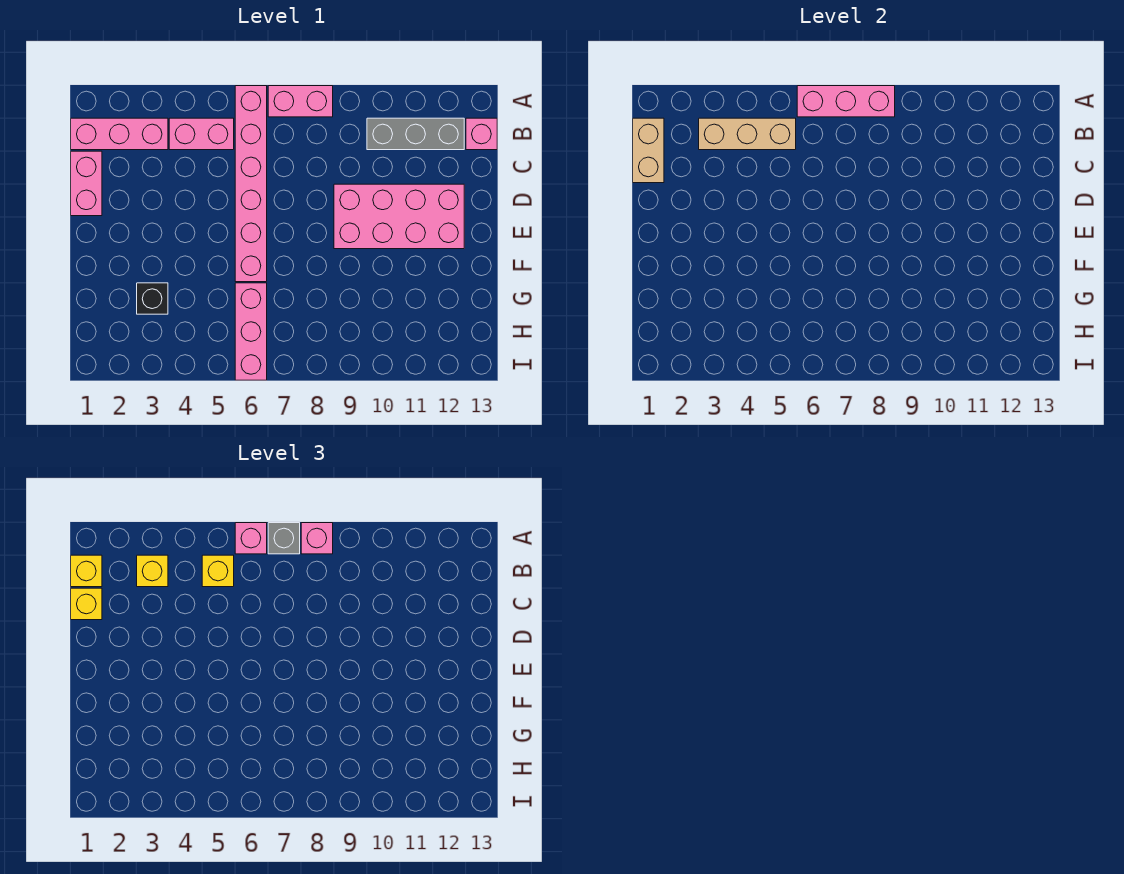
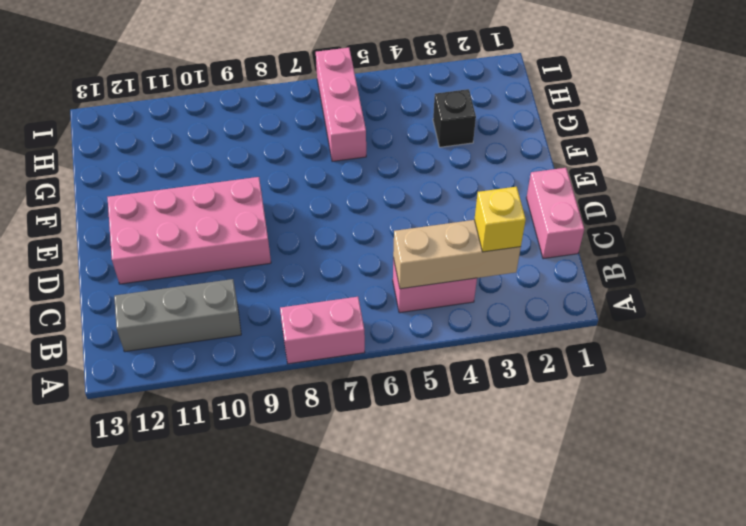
none -> pink brick A6:F6 level 1
none -> pink brick B1:B3 level 1
none -> pink brick B13 level 1

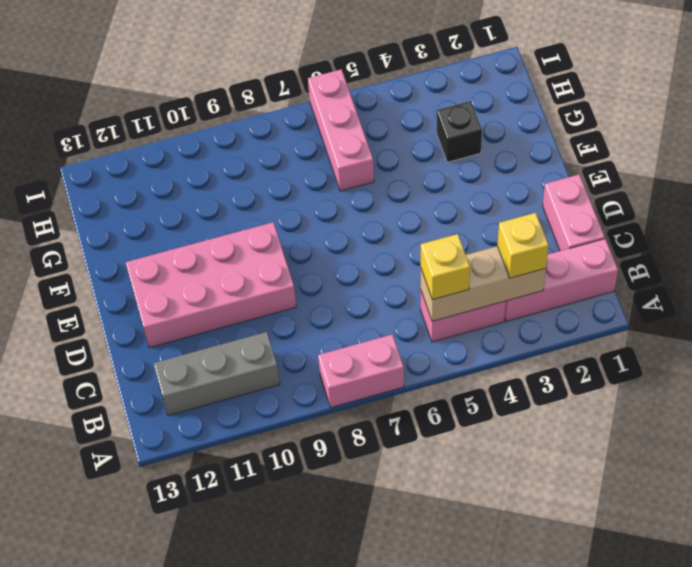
none -> pink brick A6:F6 level 1
none -> pink brick B13 level 1
none -> pink brick A6:A8 level 2

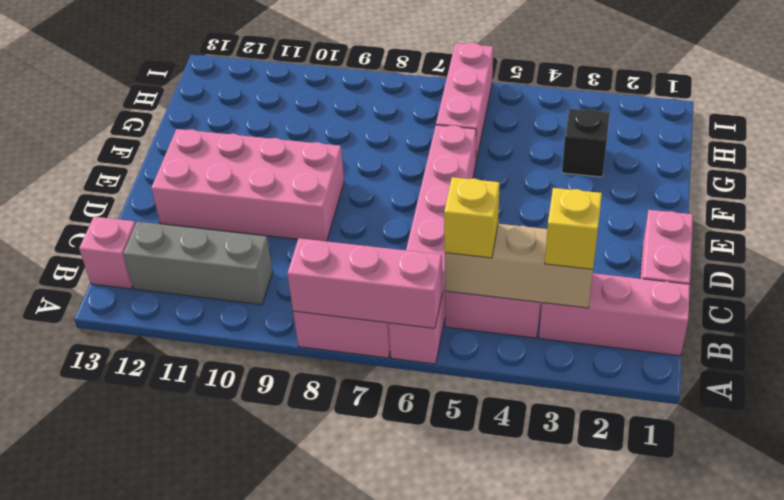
none -> tan brick B1:C1 level 2
none -> pink brick A6 level 3
none -> grey brick A7 level 3

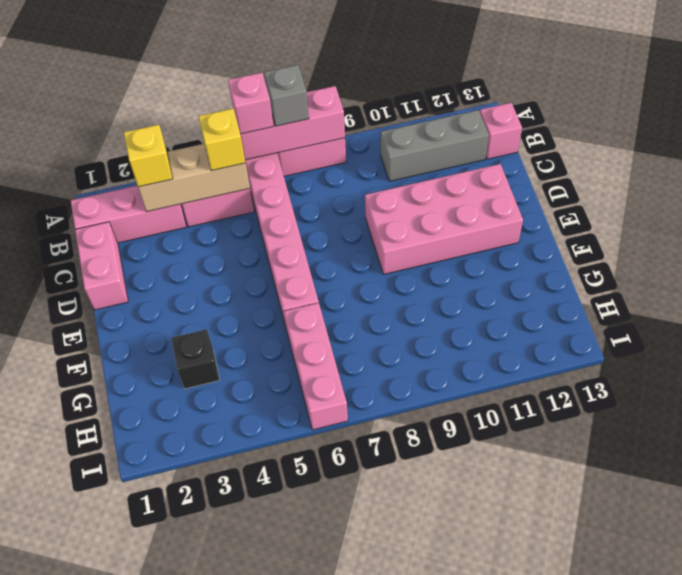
none -> tan brick B1:C1 level 2
none -> pink brick A8 level 3
none -> yellow brick B1 level 3

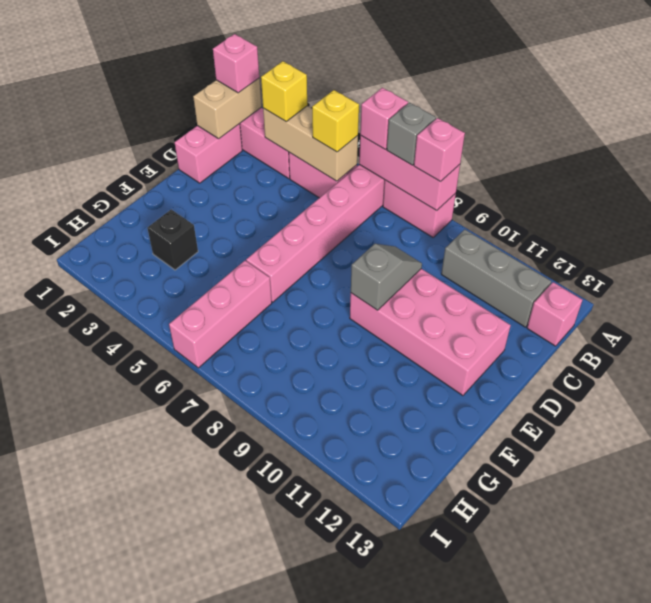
pink brick B1 level 3 -> yellow brick B1 level 3
grey slope D9:E9 level 2 top E -> none
none -> yellow brick C1 level 3

